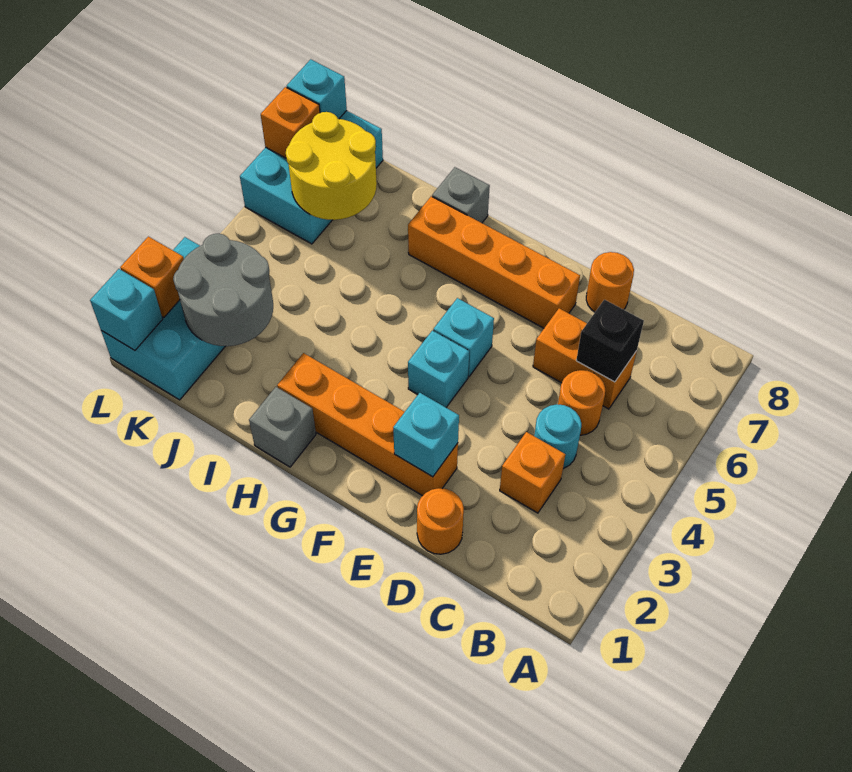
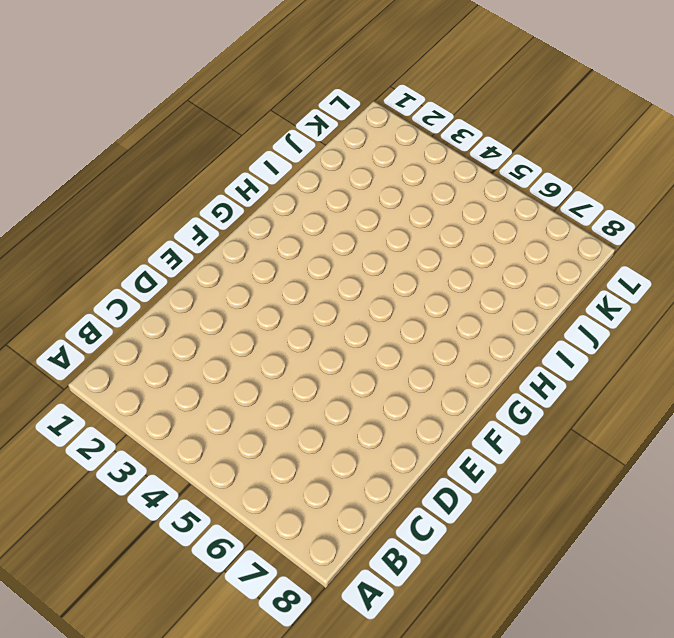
none -> orange brick C3 level 1
none -> cyan round brick C4 level 1
none -> orange round brick C5 level 1

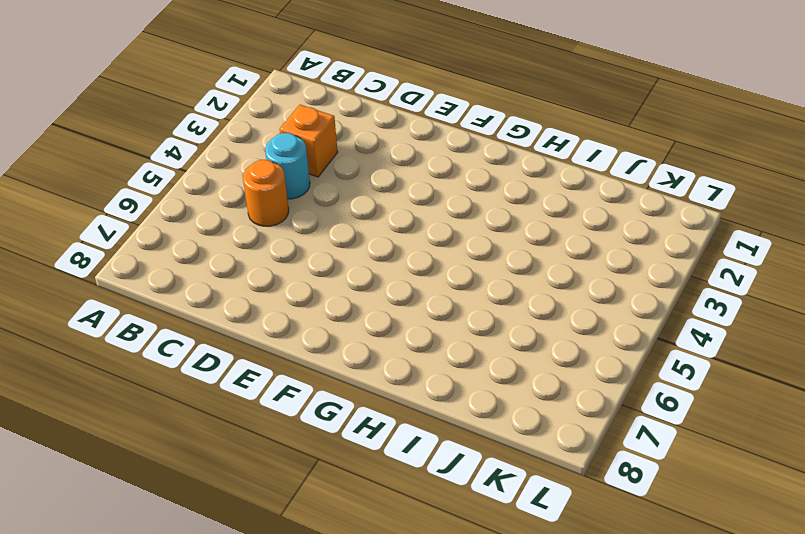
none -> orange brick C6:D6 level 1
none -> orange round brick D1 level 1
none -> orange round brick D8 level 1

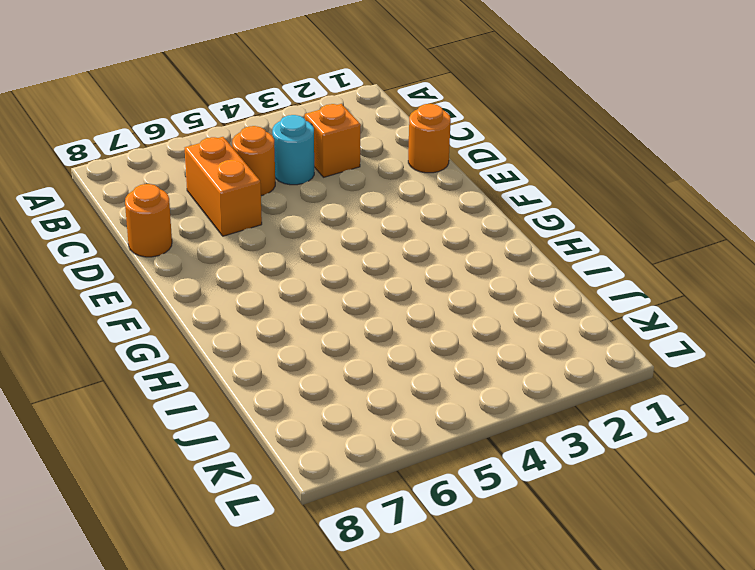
none -> orange brick E2:H2 level 1
none -> orange brick E7:H7 level 1
none -> cyan brick F4 level 1

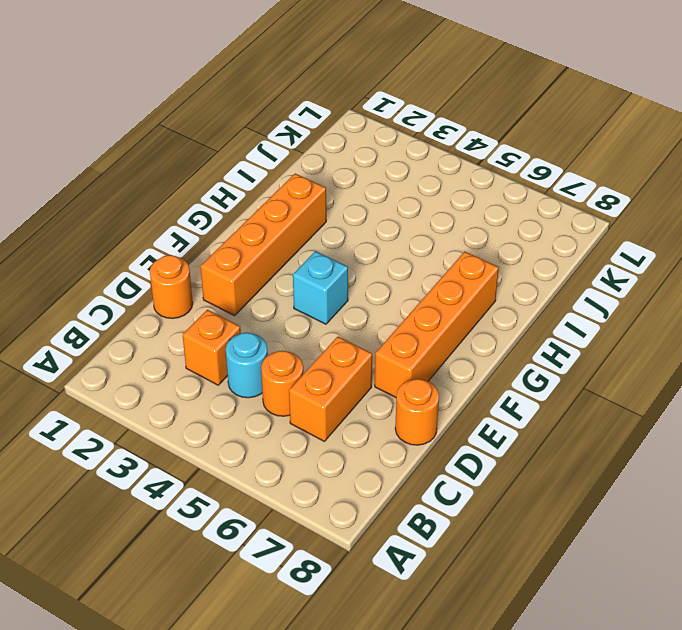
none -> cyan brick F5 level 1
none -> grey brick H1 level 1
none -> grey brick H8 level 1

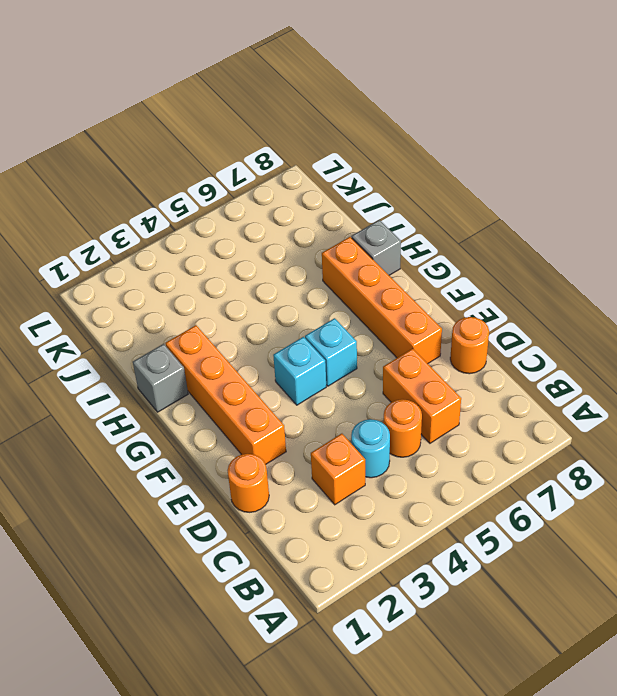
none -> cyan brick K1:L3 level 1
none -> cyan brick K6:L8 level 1
none -> black brick C6 level 2

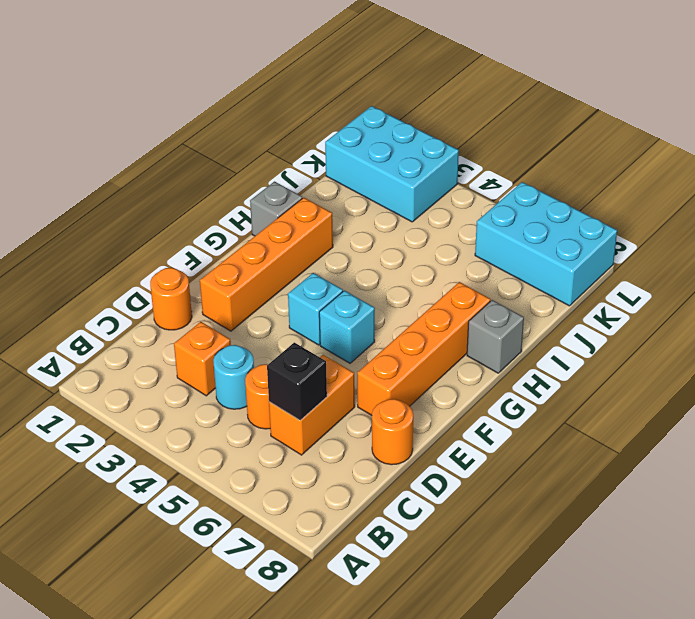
none -> cyan brick E2 level 2
none -> grey round brick J2:K3 level 2
none -> yellow round brick J6:K7 level 2

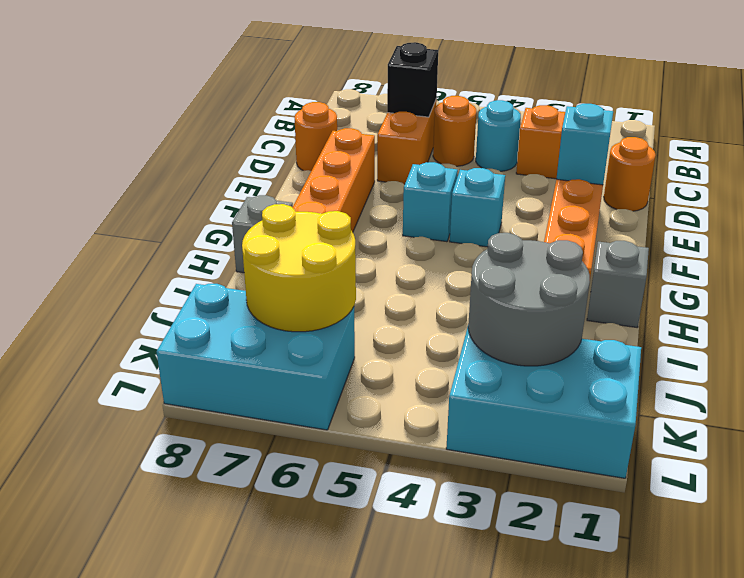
none -> cyan brick L1 level 2
none -> orange brick L2 level 2
none -> orange brick L7 level 2

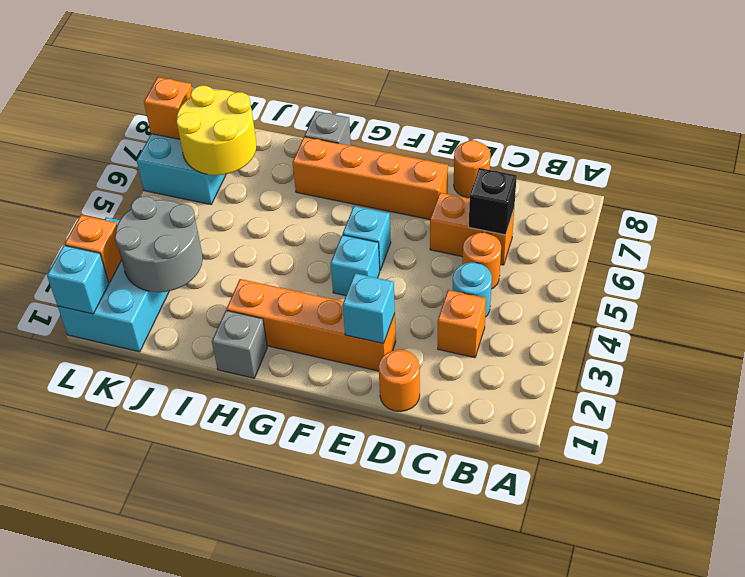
none -> cyan brick L8 level 2

